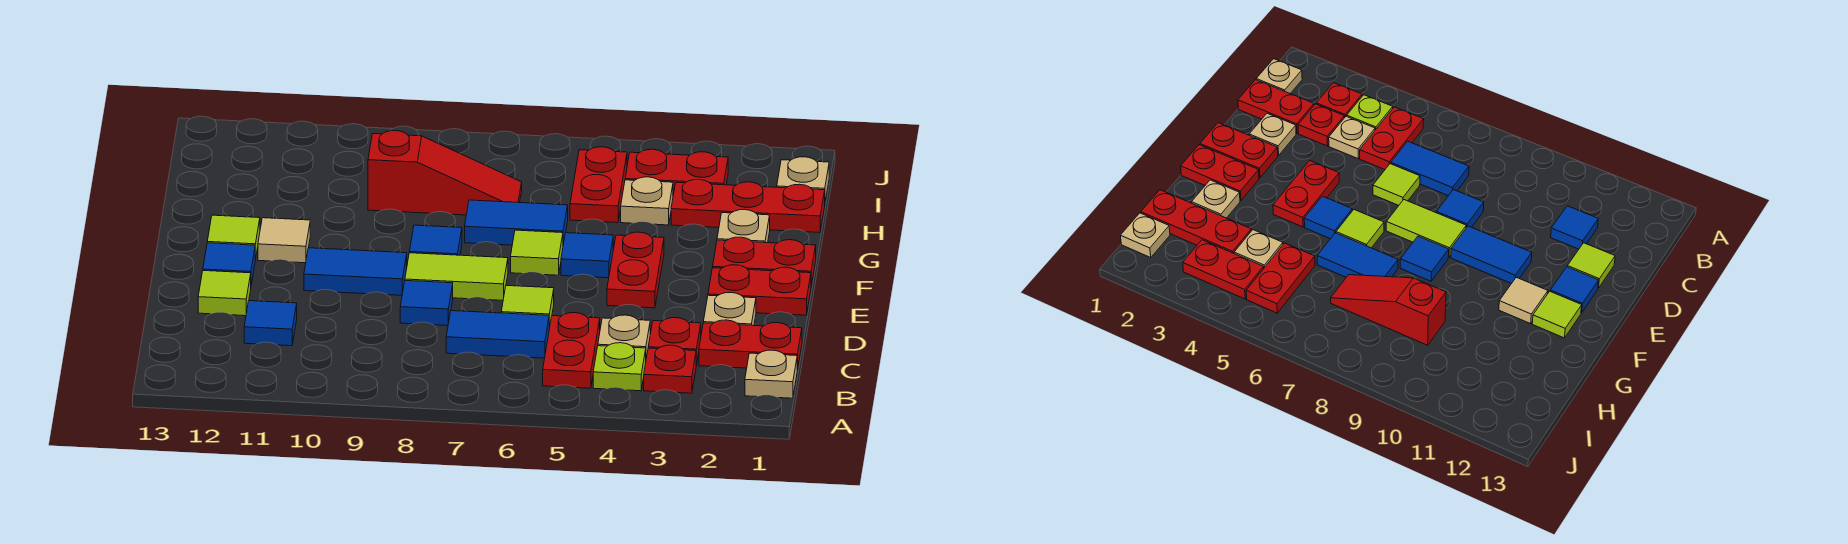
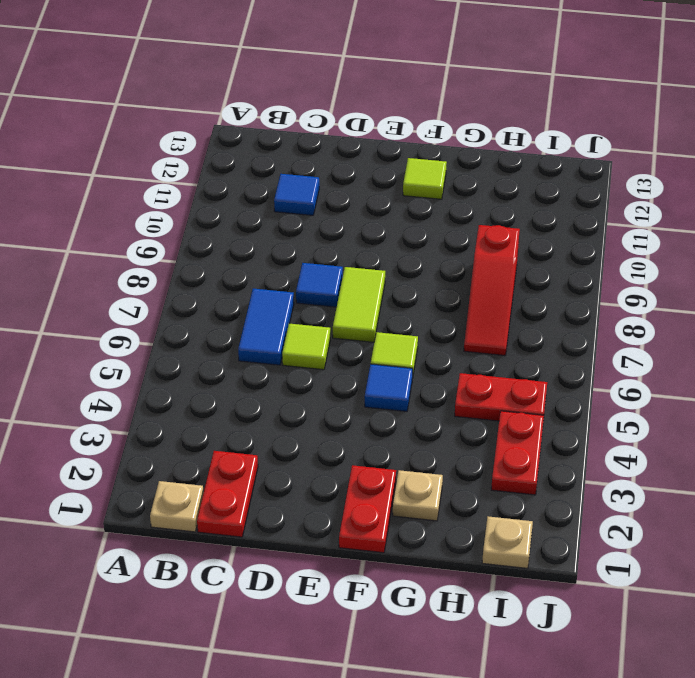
none -> red plate B3 level 1
none -> lime plate B4 level 1
none -> red plate B5:C5 level 1
none -> red plate C3 level 1

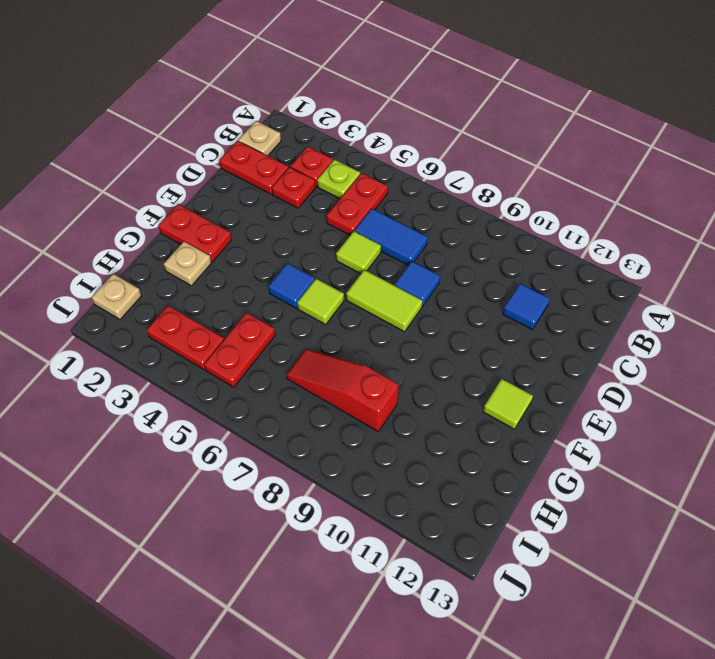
none -> tan plate C4 level 1
none -> tan plate D2 level 1
none -> lime tile D12 level 1
none -> red plate E1:E2 level 1

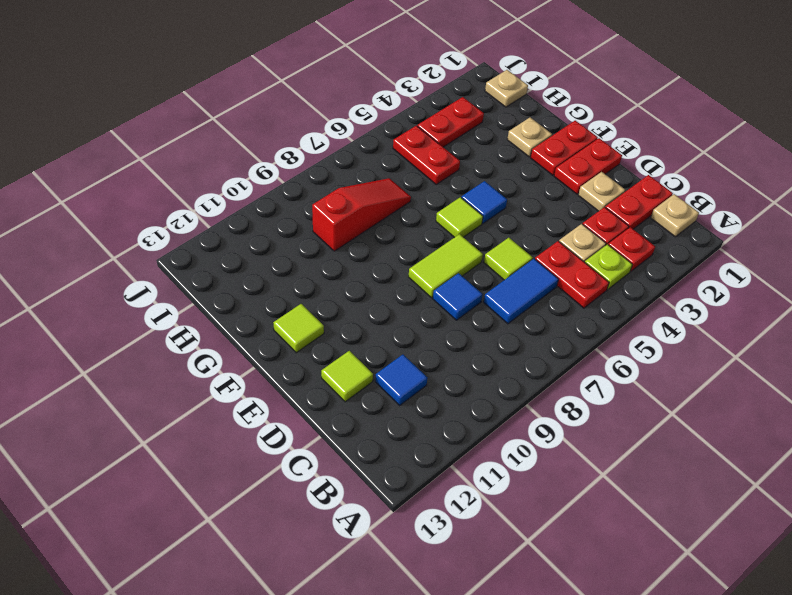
none -> red plate E4:F4 level 1
none -> blue tile E9:E10 level 1
none -> blue tile E12 level 1
none -> blue tile F8 level 1

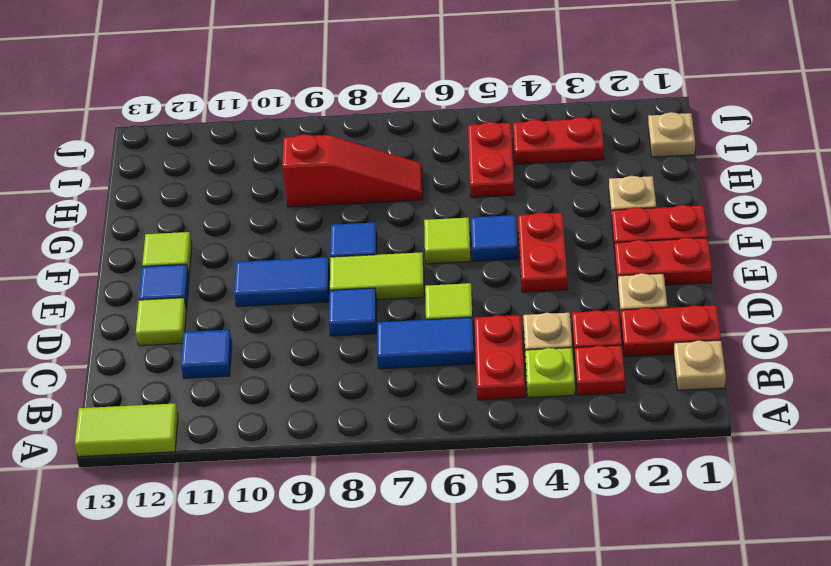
lime tile A12:A13 level 1 -> none
none -> tan tile F11 level 1
none -> blue tile G6:G7 level 1
none -> red plate H1:H3 level 1
none -> tan plate H4 level 1

